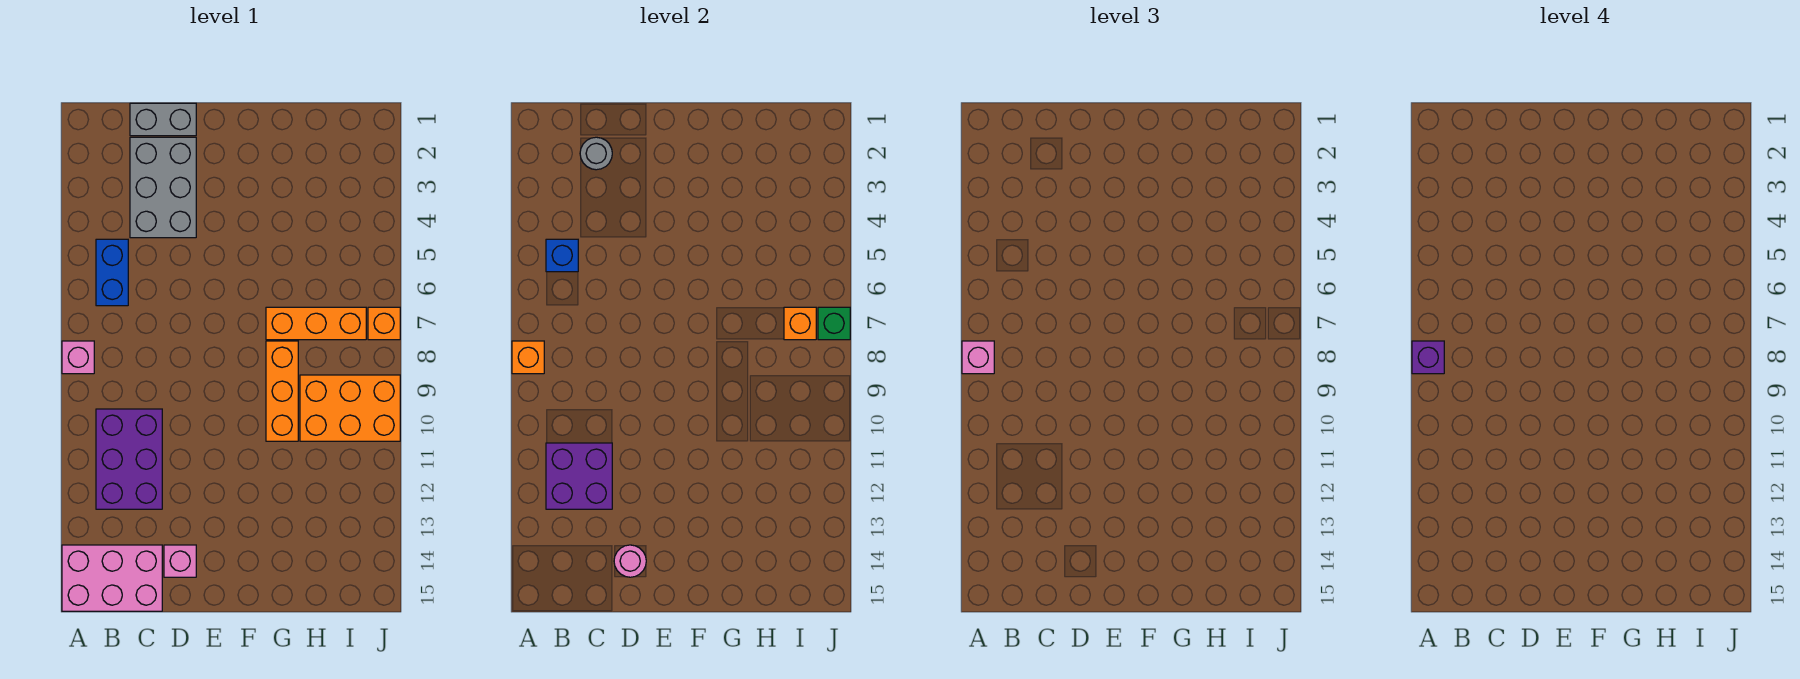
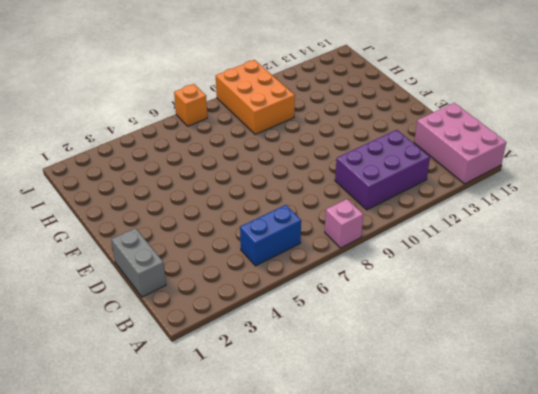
none -> grey brick C2:D4 level 1
none -> pink brick D14 level 1
none -> orange brick G7:I7 level 1

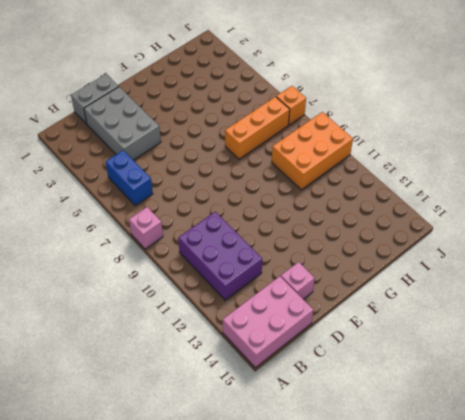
none -> orange brick G8:G10 level 1
none -> orange brick A8 level 2
none -> blue brick B5 level 2

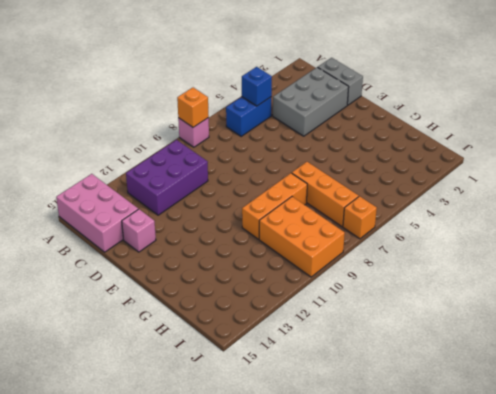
none -> purple brick B11:C12 level 2
none -> grey round brick C2 level 2
none -> pink round brick D14 level 2

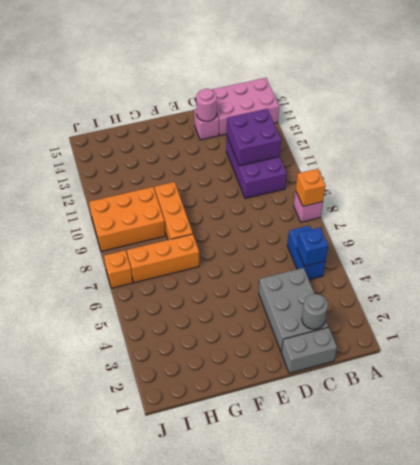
none -> orange brick I7 level 2
none -> green brick J7 level 2
none -> pink brick A8 level 3

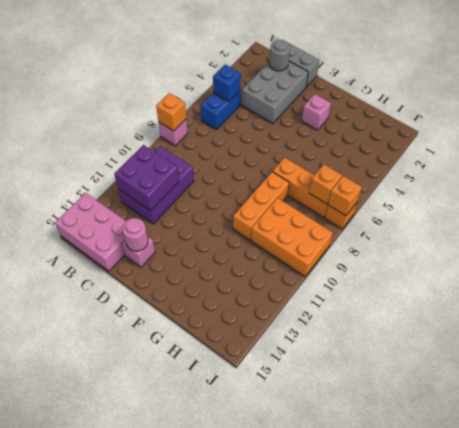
pink brick F3 level 1 -> pink brick A8 level 3
orange brick J7 level 2 -> green brick J7 level 2
none -> purple brick A8 level 4

